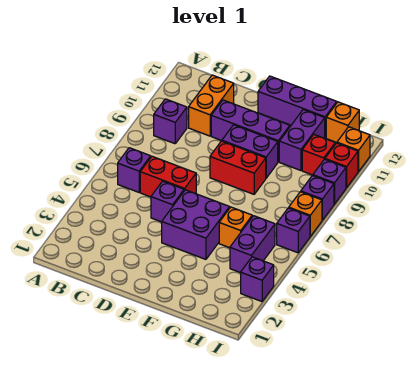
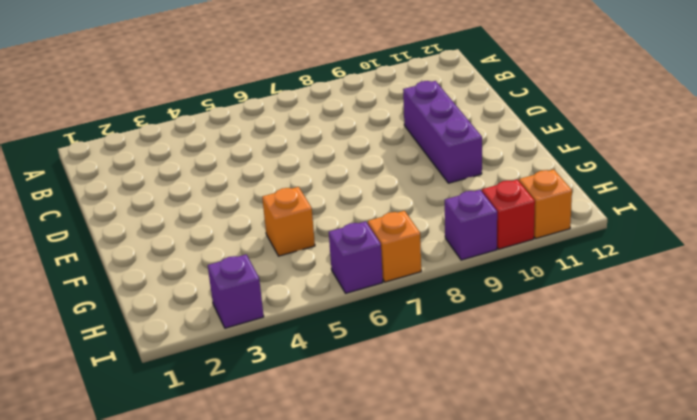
none -> purple brick B6 level 1
none -> purple brick B9 level 1
none -> red brick C6:D6 level 1

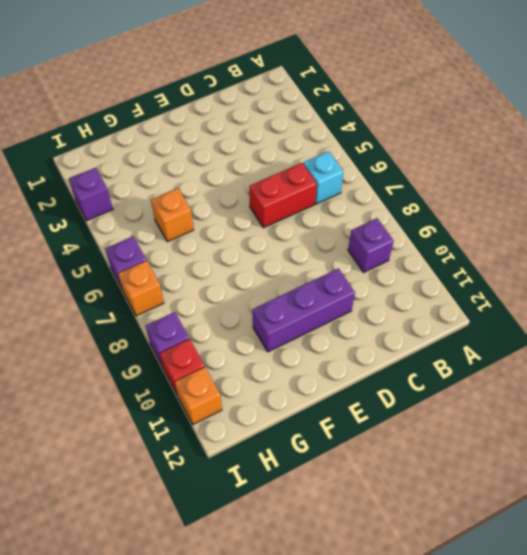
cyan brick B6 level 1 -> purple brick B6 level 1
none -> orange brick C10:C11 level 1
none -> purple brick D5 level 1
none -> purple brick E4:F5 level 1

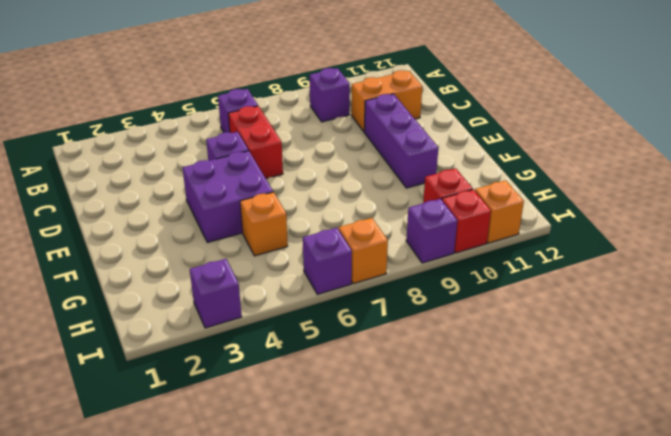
none -> red brick E8:F8 level 1
none -> purple brick E9:F9 level 1
none -> purple brick E12:G12 level 1

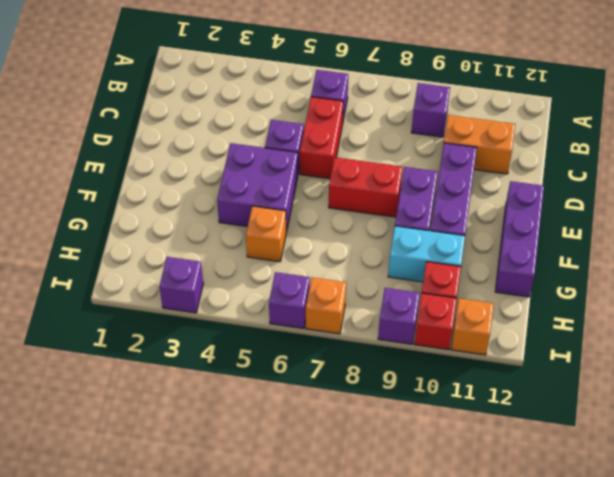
red brick E7:E8 level 1 -> red brick E8:F8 level 1
cyan brick G9:G10 level 1 -> purple brick G10:G11 level 1
none -> purple brick H4:H5 level 1
none -> orange brick H12 level 1
none -> purple brick I8 level 1

